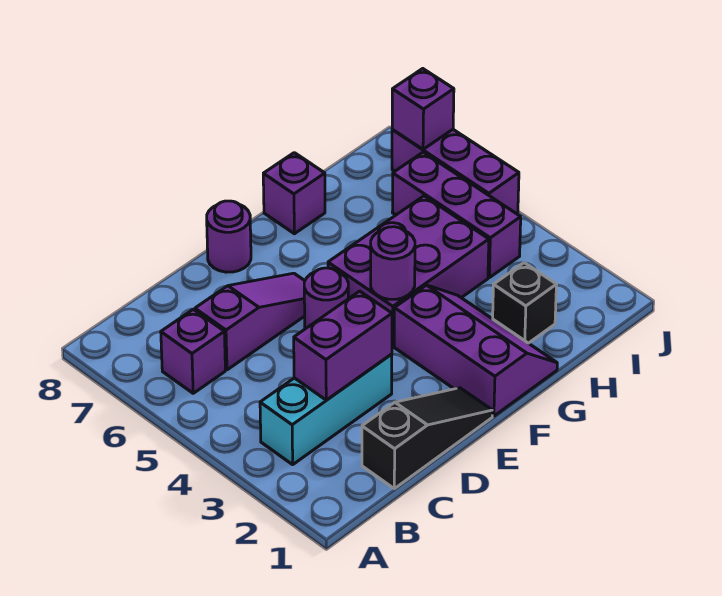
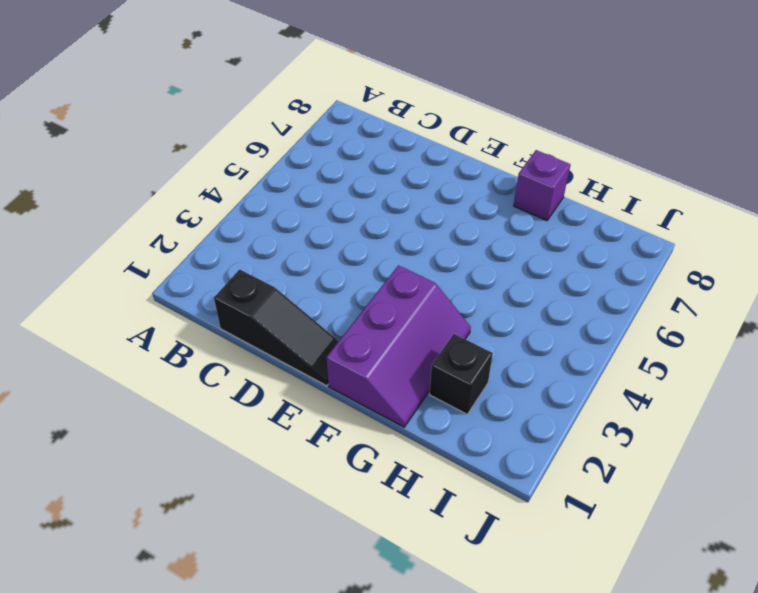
none -> cyan brick B3:D3 level 1
none -> purple brick B6 level 1
none -> purple slope C6:E6 level 1 top C

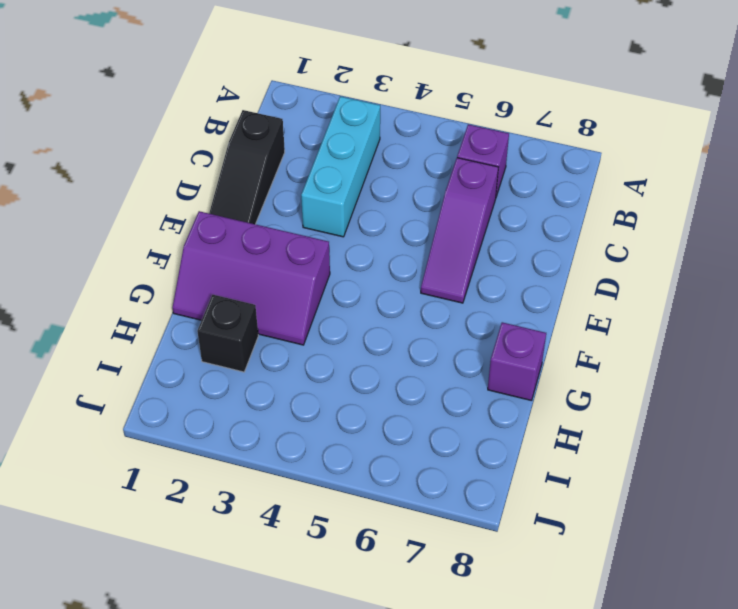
none -> purple round brick E5 level 1
none -> purple round brick E8 level 1
none -> purple brick F4:H5 level 1

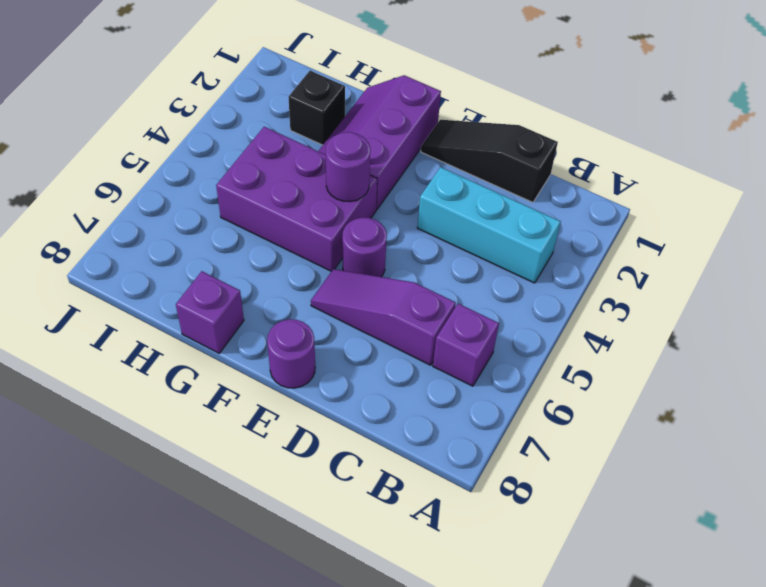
none -> purple brick I4:I6 level 1
none -> purple brick J5:J7 level 1
none -> purple brick C3:D3 level 2

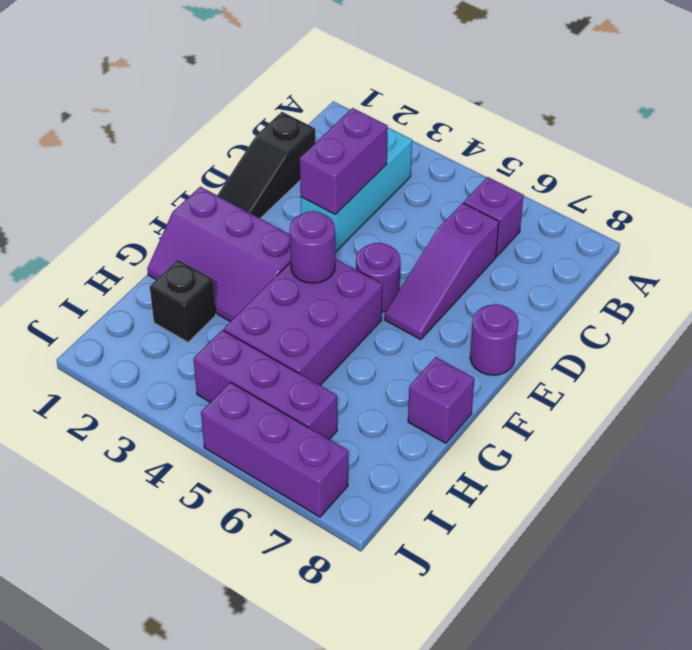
none -> purple brick J7 level 2

